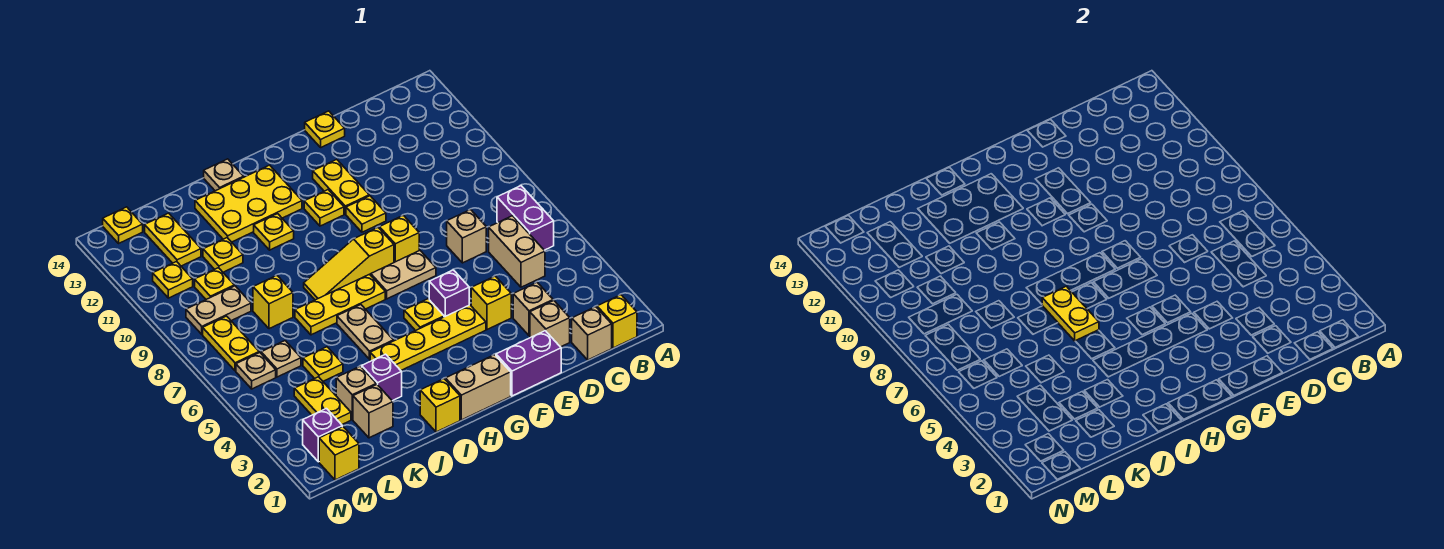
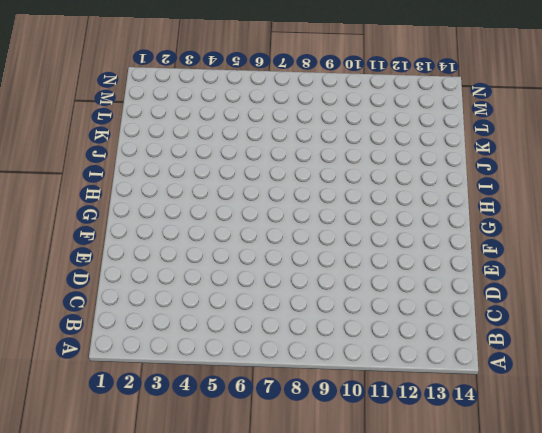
none -> yellow brick B1 level 1
none -> purple brick B6:B7 level 1
none -> tan brick C1 level 1
none -> tan brick C5:C6 level 1

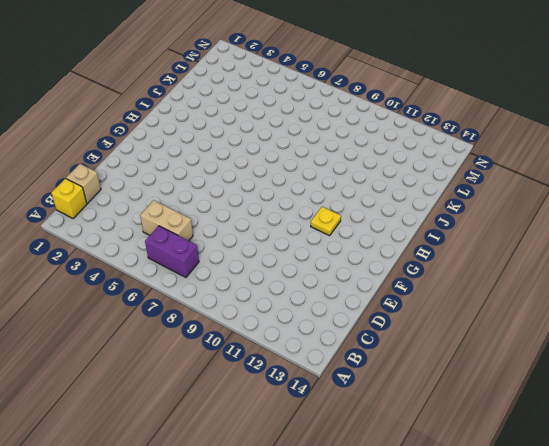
none -> tan brick D2 level 1
none -> tan brick D3 level 1
none -> tan brick D7 level 1
none -> purple brick E1:F1 level 1

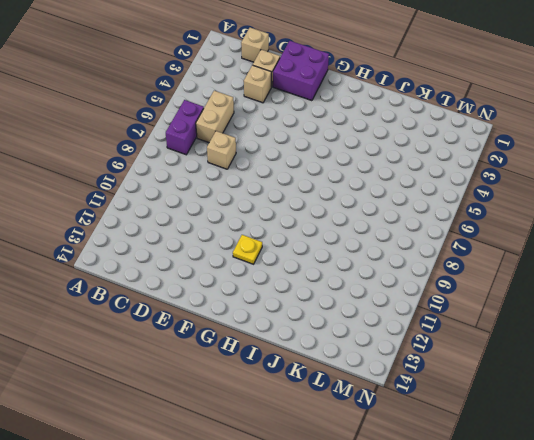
purple brick E1:F2 level 1 -> purple brick E1:F1 level 1
none -> yellow brick B1 level 1
none -> yellow brick E4 level 1
none -> yellow plate E14 level 1
none -> yellow plate F4:I4 level 1

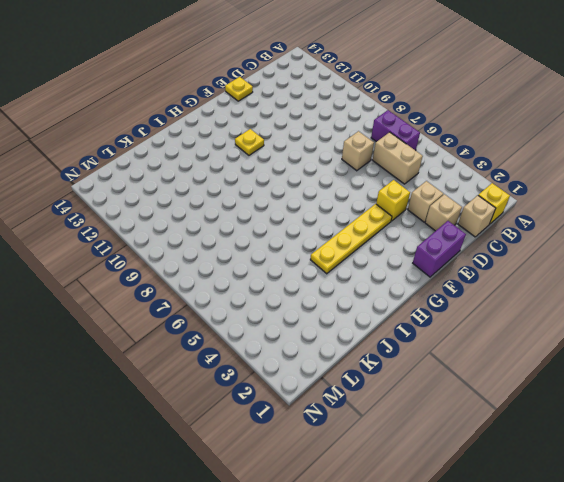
none -> purple brick F5 level 1
none -> tan plate F7:G7 level 1
none -> yellow brick F8 level 1
none -> yellow plate F10 level 1

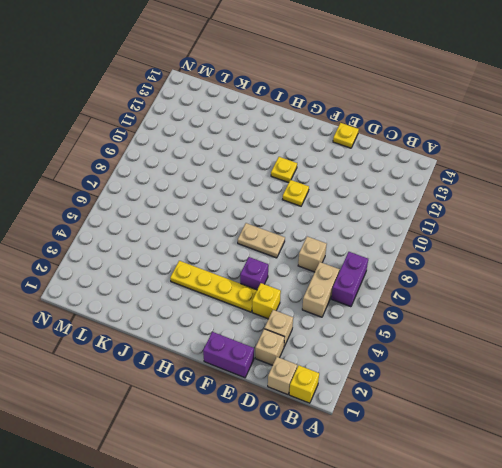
none -> yellow brick F8 level 1
none -> yellow plate F11:F12 level 1
none -> tan brick G1:H1 level 1
none -> yellow plate G5 level 1

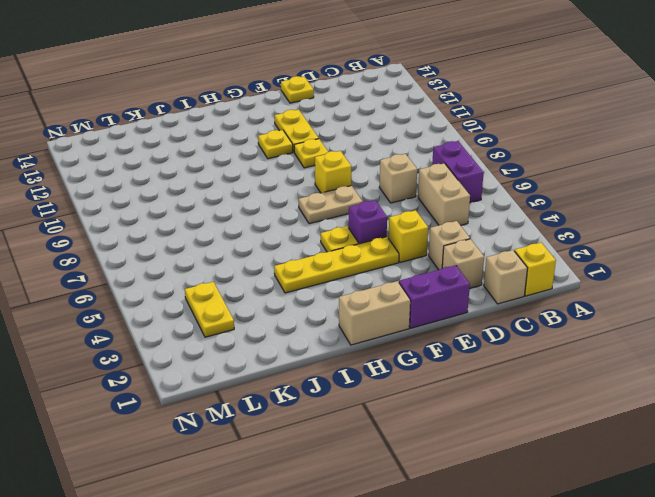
none -> yellow slope G8:I8 level 1 top G
none -> yellow plate H7:J7 level 1
none -> yellow plate H12:J13 level 1
none -> yellow brick I1 level 1

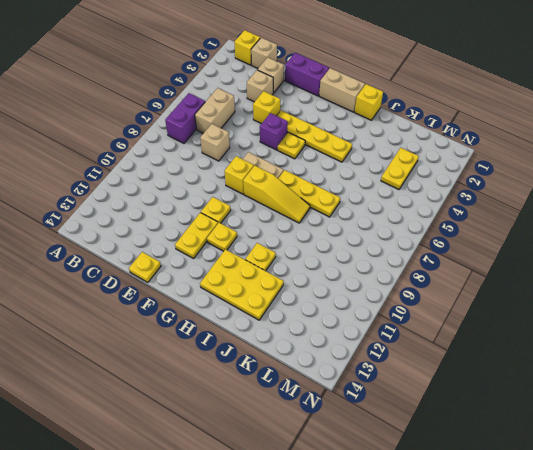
none -> tan plate I5:I6 level 1
none -> tan plate I14 level 1
none -> purple brick J3 level 1
none -> tan brick K2 level 1

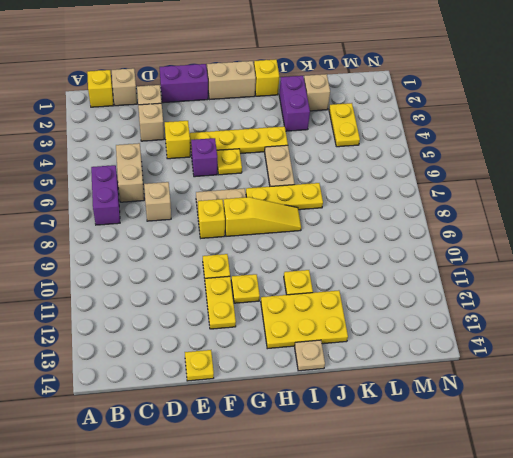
purple brick J2:J3 level 1 -> purple brick J3 level 1
none -> tan brick K3 level 1
none -> yellow plate K5 level 1
none -> yellow brick K8 level 1
none -> yellow plate K11 level 1

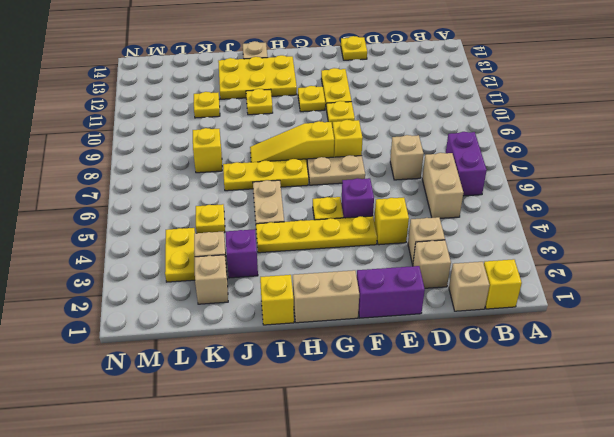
none -> tan plate L6 level 1
none -> tan plate L9:M9 level 1
none -> yellow plate L10 level 1
none -> yellow plate L12:L13 level 1

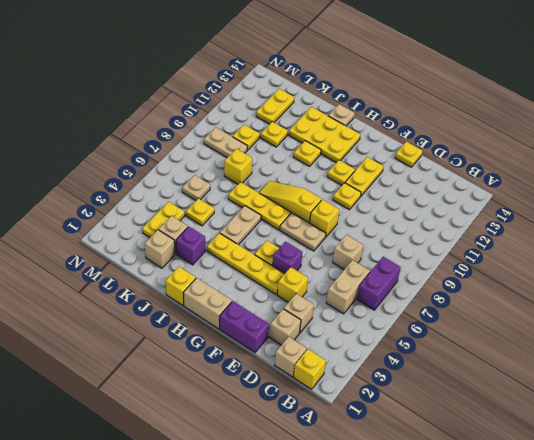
none -> yellow brick M1 level 1
none -> purple brick M2 level 1
none -> tan plate M6 level 1
none -> yellow plate M7:M8 level 1

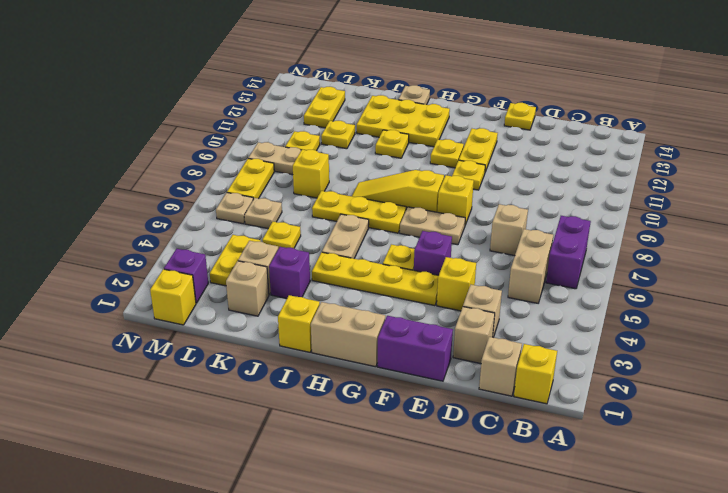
none -> yellow plate M11 level 1
none -> yellow plate M14 level 1
none -> yellow plate I6:I7 level 2

